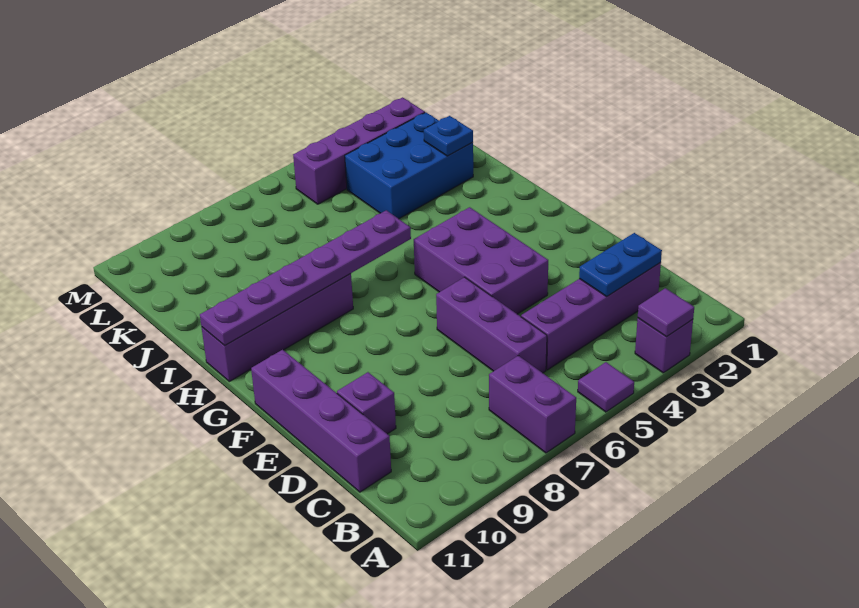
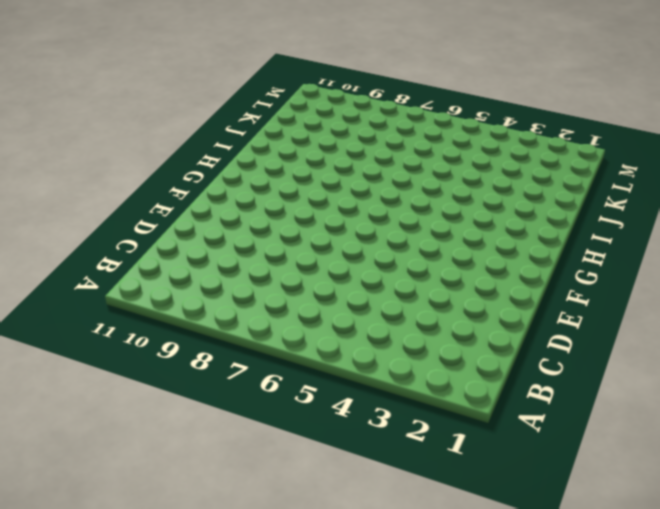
none -> purple brick A3 level 1
none -> purple tile A5 level 1
none -> purple brick A7:B7 level 1

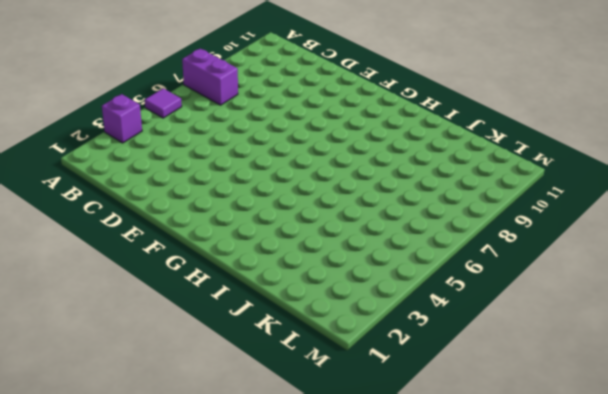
none -> purple brick C2:C5 level 1
none -> purple brick C6:E6 level 1
none -> purple brick C11:F11 level 1

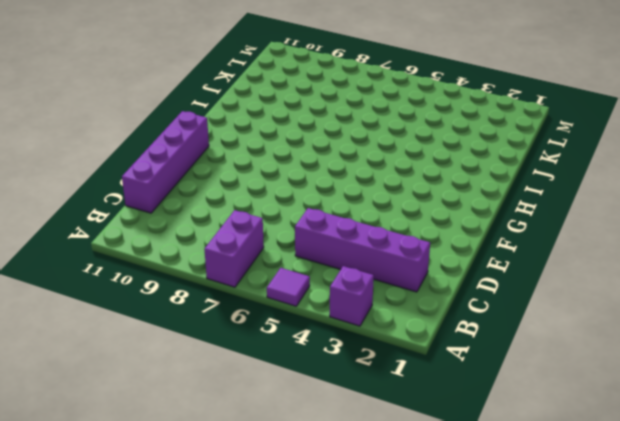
none -> purple brick C6:E6 level 1
none -> purple brick D10 level 1
none -> purple brick E4:G5 level 1

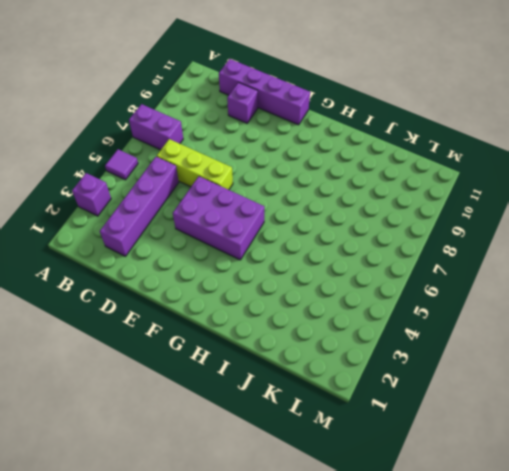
lime brick C6:E6 level 1 -> purple brick C6:E6 level 1
none -> purple brick H8:H11 level 1
none -> blue brick J2:K4 level 1
none -> purple brick L2:L5 level 1

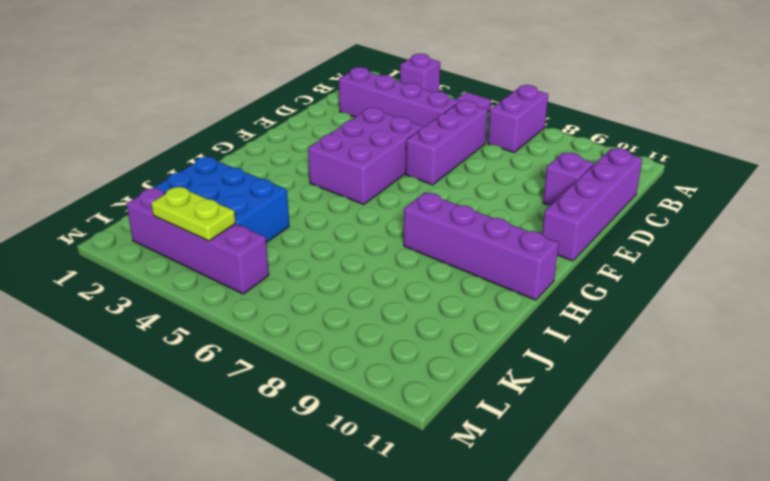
lime plate L3:L4 level 2 -> none
none -> purple tile A3 level 2
none -> blue plate C2:C3 level 2
none -> purple plate H6:H11 level 2

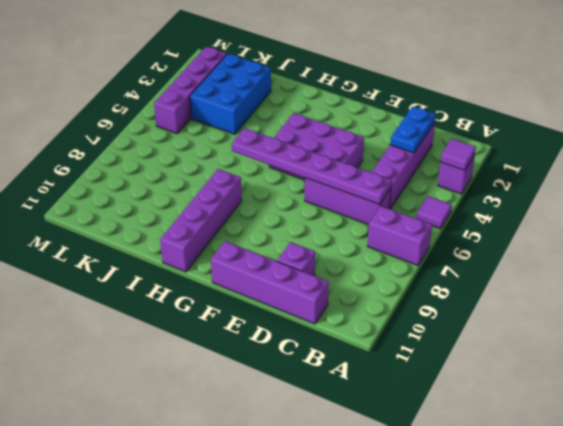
purple plate C6:H6 level 2 -> purple plate H6:H11 level 2
none -> blue plate J2 level 2

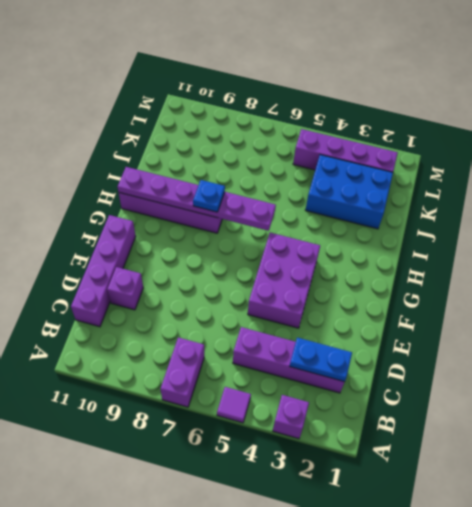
blue plate H8 level 3 -> blue plate J2 level 2
none -> purple brick C6:E6 level 1
none -> purple tile A3 level 2

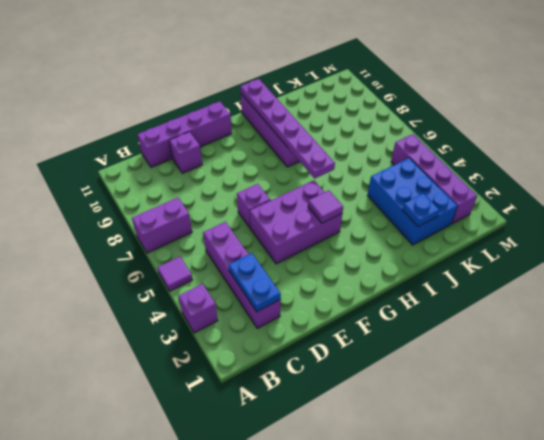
purple brick E6 level 1 -> purple brick C6:E6 level 1
purple tile G4 level 2 -> purple tile A3 level 2

